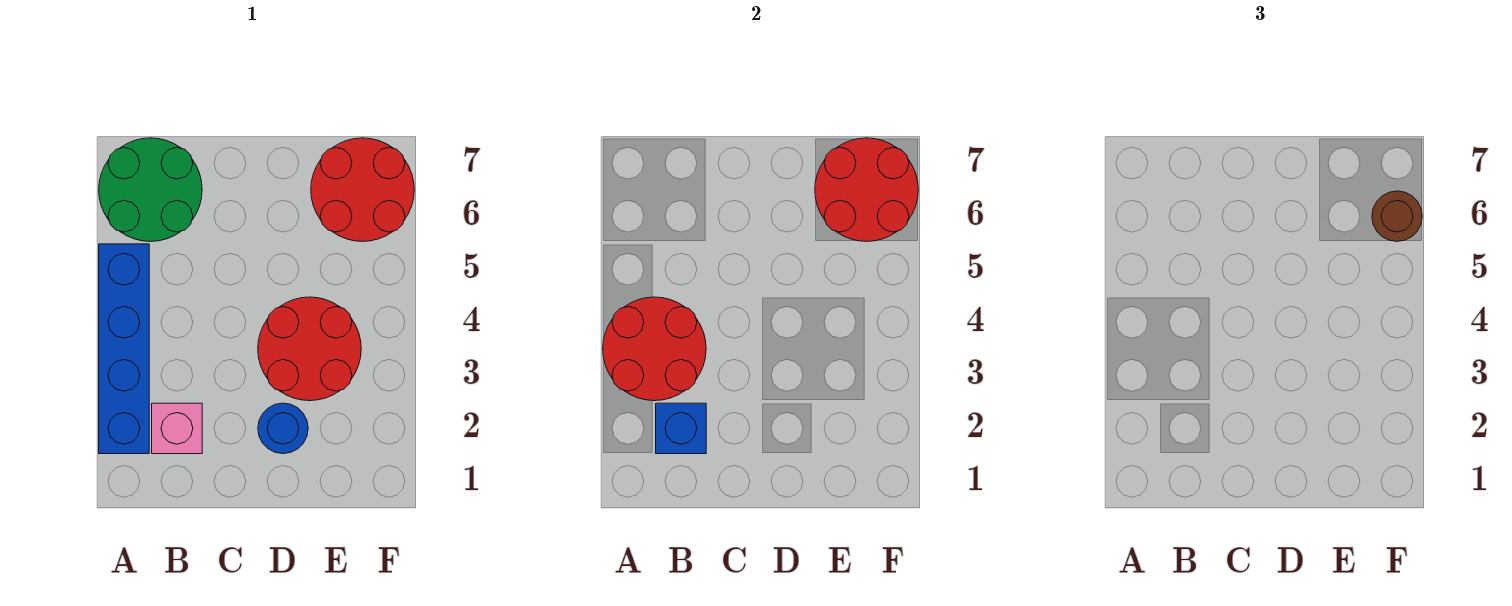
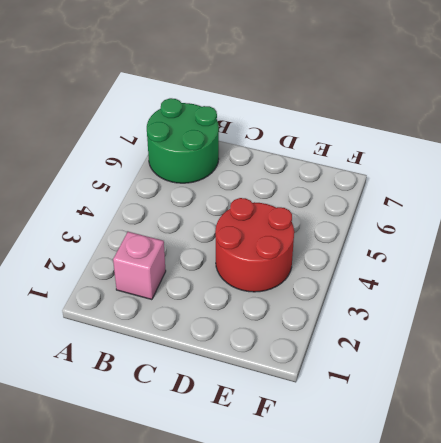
none -> blue brick A2:A5 level 1
none -> blue round brick D2 level 1

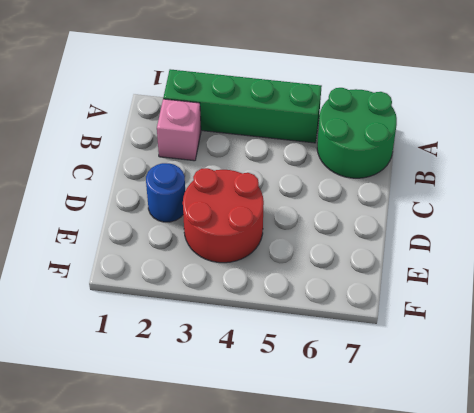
green brick A2:A5 level 1 -> blue brick A2:A5 level 1
none -> red round brick E6:F7 level 1
none -> red round brick A3:B4 level 2

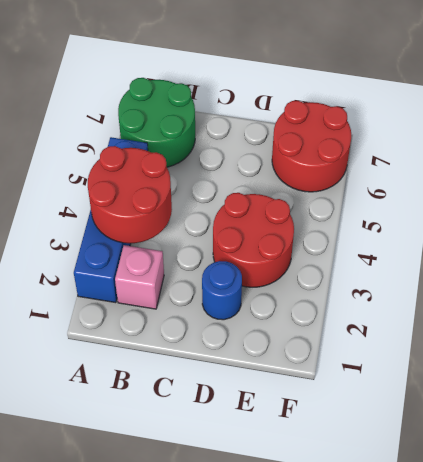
none -> blue brick B2 level 2
none -> red round brick E6:F7 level 2

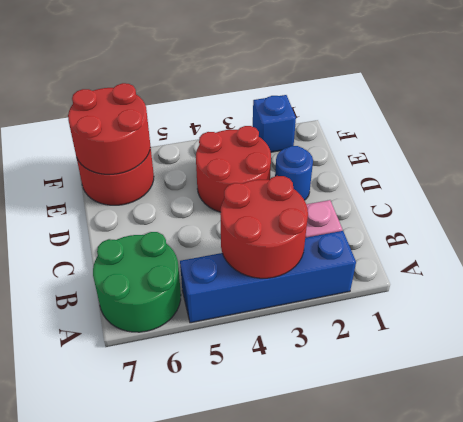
blue brick F2 level 1 -> blue brick B2 level 2
none -> brown round brick F6 level 3

